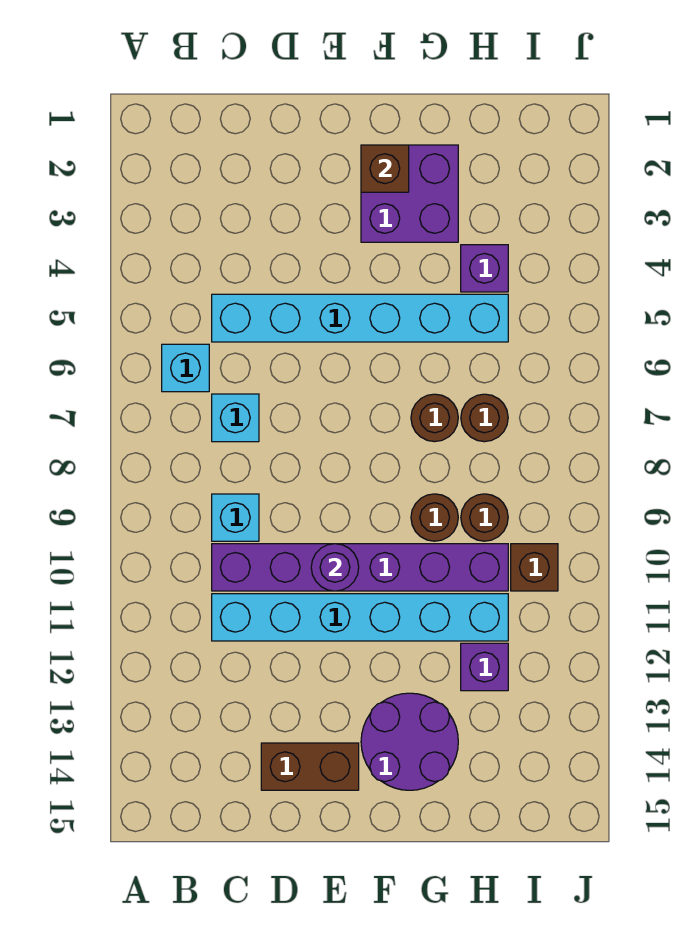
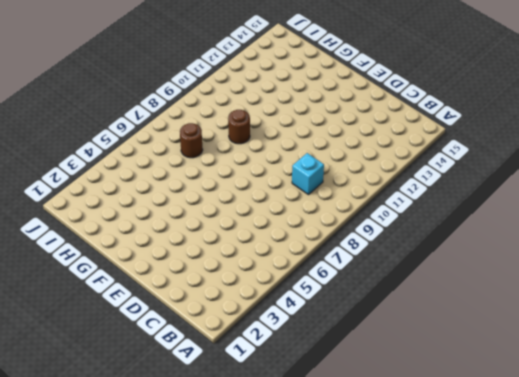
none -> cyan brick B6 level 1
none -> cyan brick C5:H5 level 1
none -> cyan brick C7 level 1

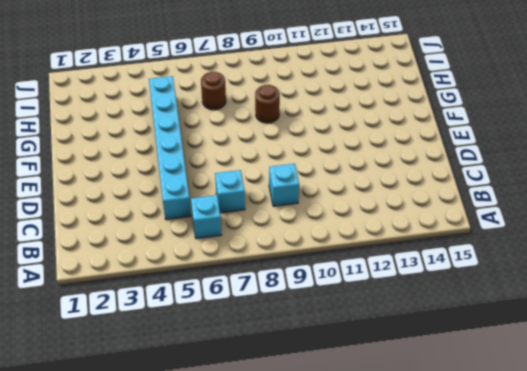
none -> purple brick C10:H10 level 1
none -> cyan brick C11:H11 level 1
none -> brown brick D14:E14 level 1

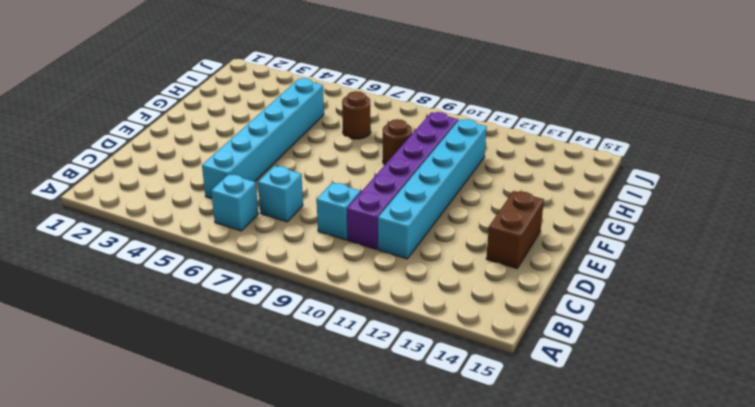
none -> purple brick F2:G3 level 1
none -> purple round brick F13:G14 level 1
none -> brown round brick G7 level 1

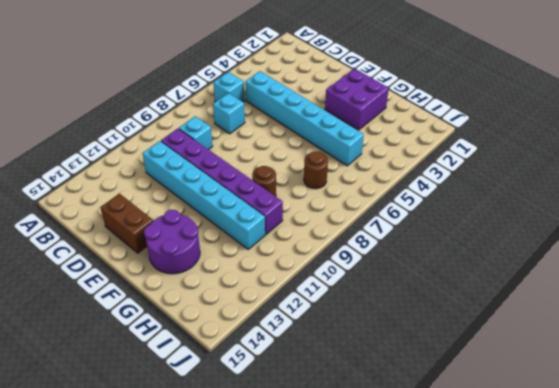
none -> brown round brick G7 level 1
none -> purple brick H4 level 1
none -> brown round brick H9 level 1

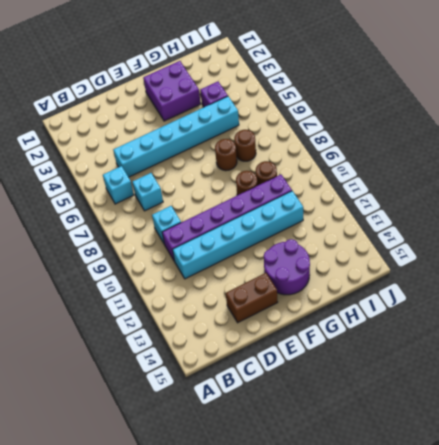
none -> purple brick H12 level 1
none -> brown brick I10 level 1
none -> purple round brick E10 level 2

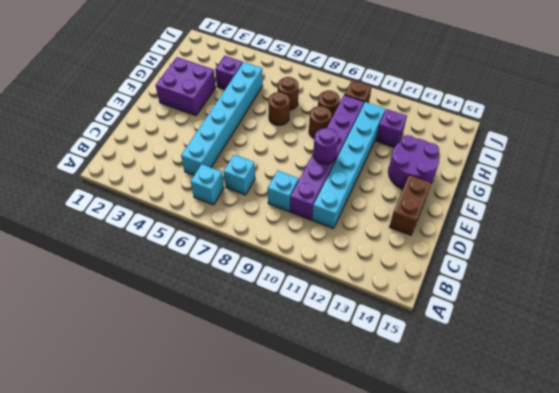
none -> brown brick F2 level 2

